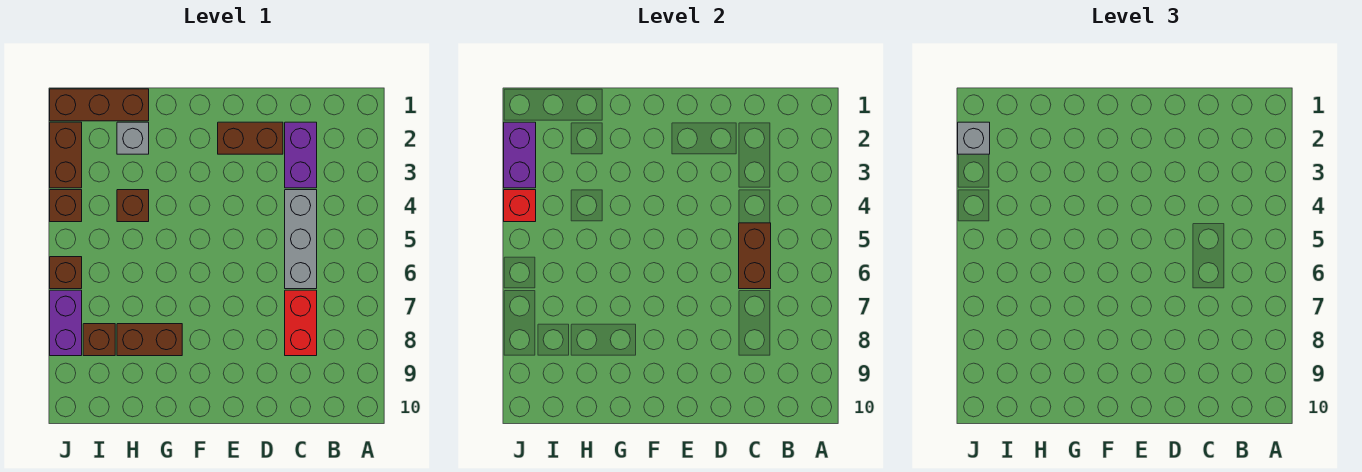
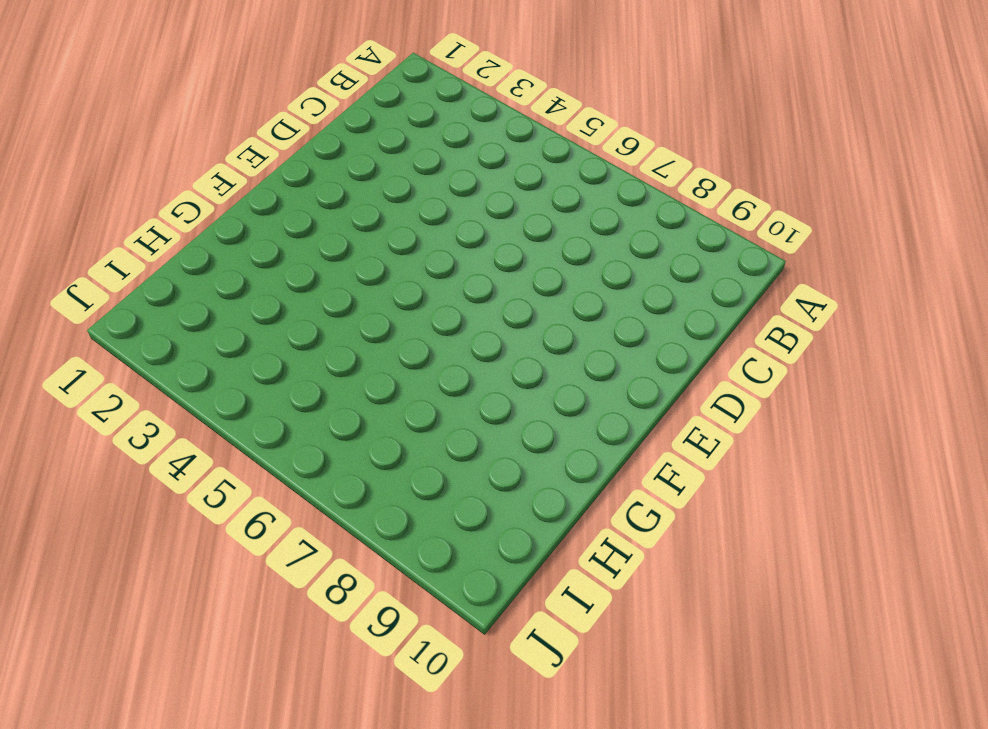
none -> purple brick C2:C3 level 1
none -> grey brick C4:C6 level 1
none -> red brick C7:C8 level 1

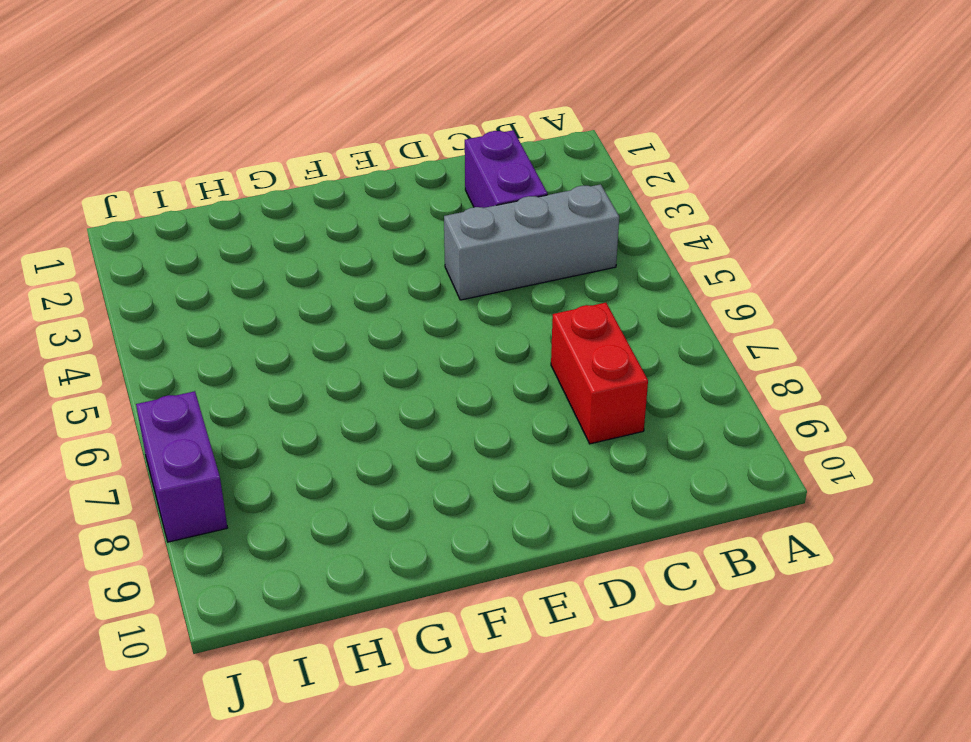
grey brick B4:D4 level 1 -> grey brick C4:C6 level 1
none -> brown brick D2:E2 level 1
none -> brown brick G8:H8 level 1
none -> brown brick H1:J1 level 1

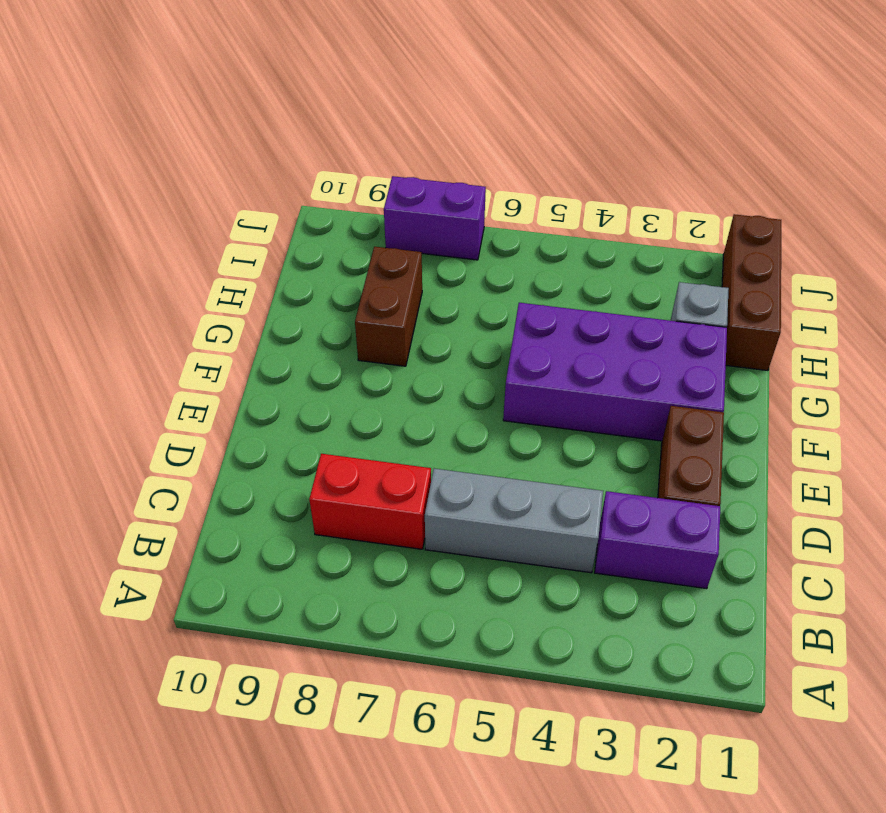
purple brick F2:G5 level 1 -> none
none -> brown brick H4 level 1
none -> brown brick I8 level 1
none -> brown brick J2:J3 level 1

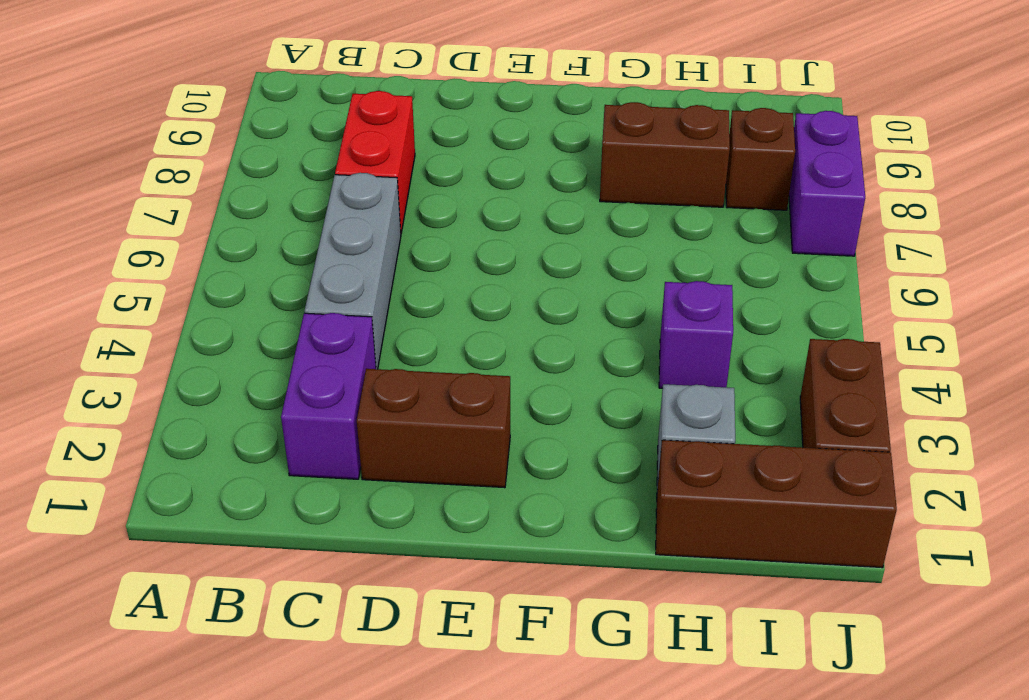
purple brick H4 level 1 -> brown brick H4 level 1
none -> brown brick J4 level 1
none -> brown brick J6 level 1
none -> brown brick C5:C6 level 2

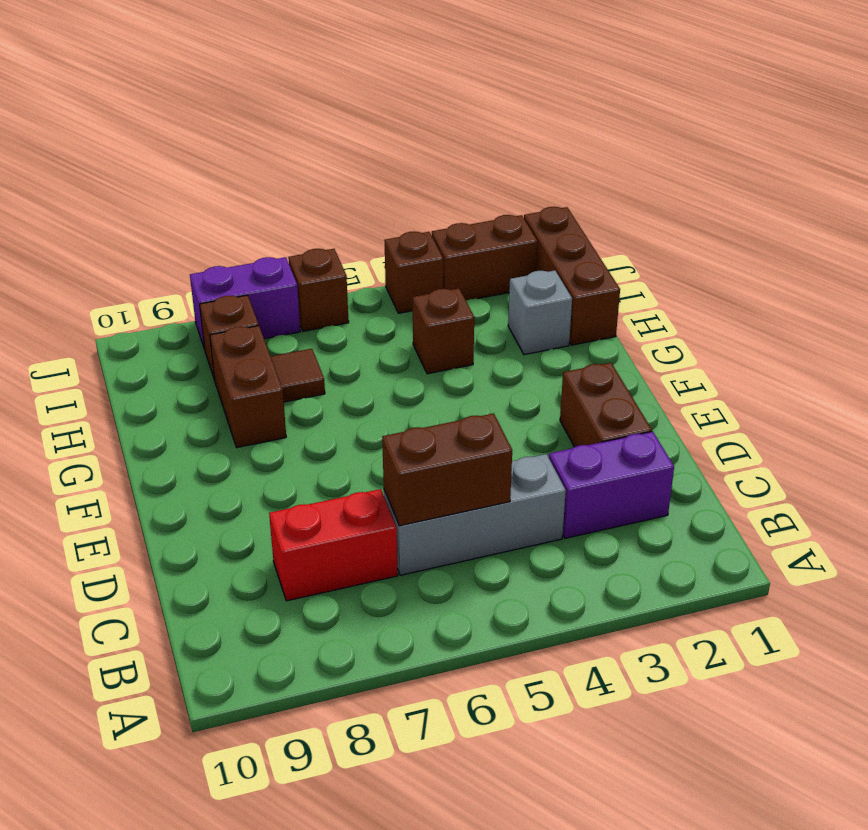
brown tile H7 level 1 -> none
none -> purple brick J2:J3 level 2
none -> red brick J4 level 2
none -> grey brick J2 level 3

